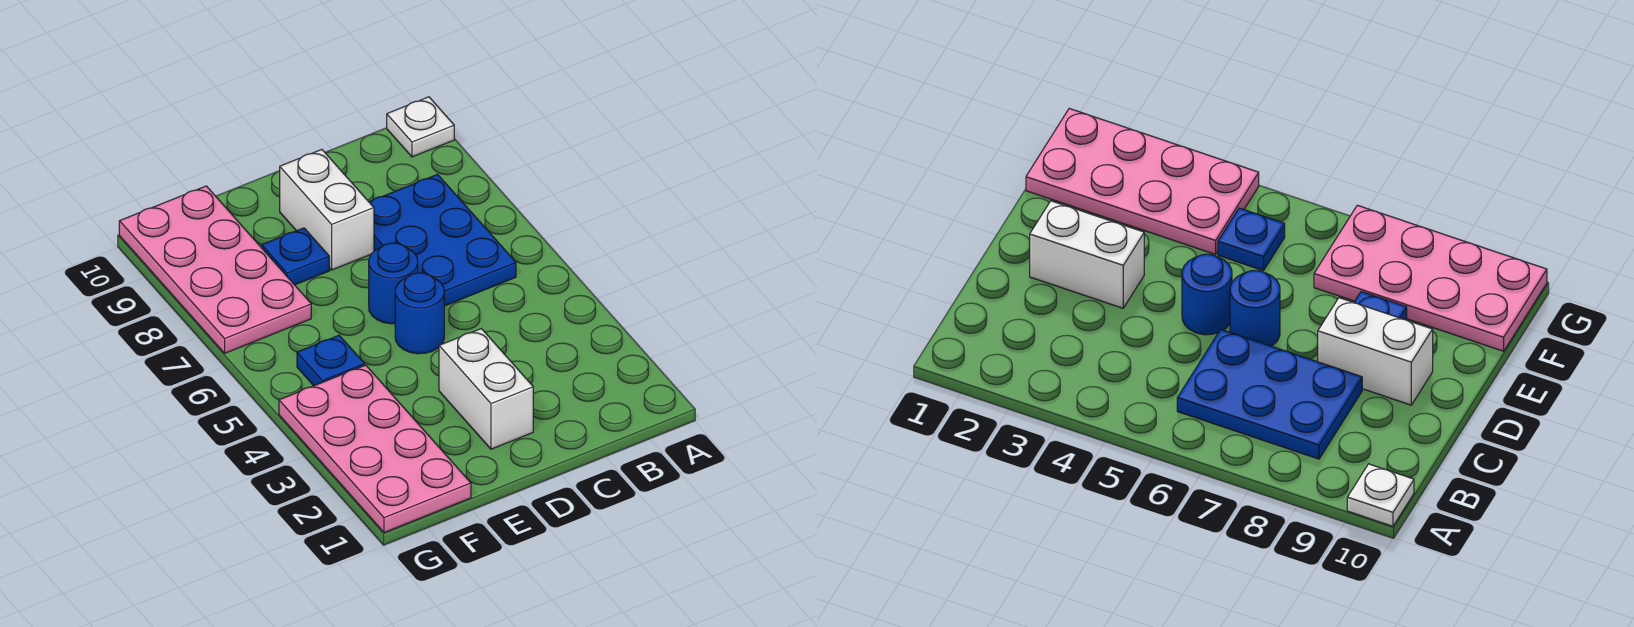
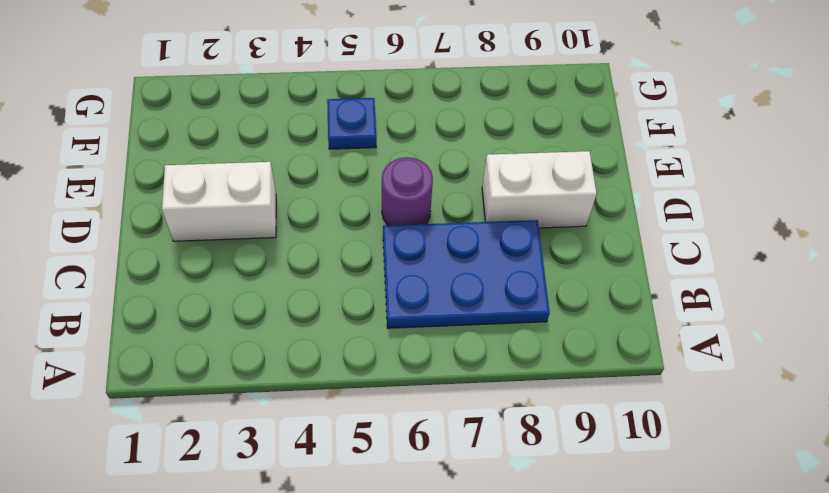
purple round brick D6 level 1 -> blue round brick D6 level 1
none -> white plate A10 level 1
none -> blue round brick D5 level 1

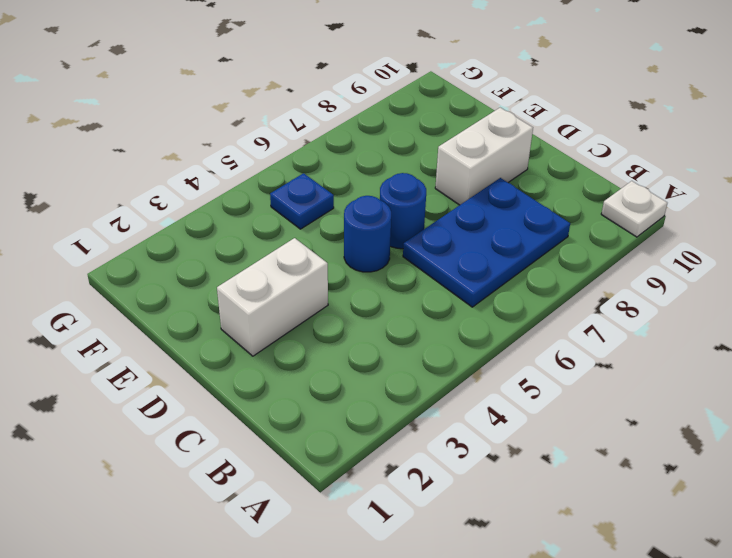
none -> blue plate E8 level 1
none -> pink plate F1:G4 level 1

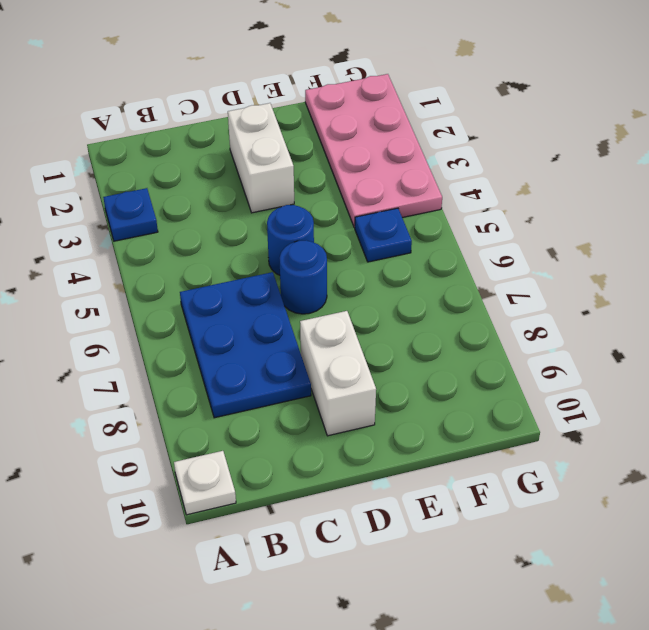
blue plate A3 level 1 -> blue plate E8 level 1
none -> pink plate F7:G10 level 1

